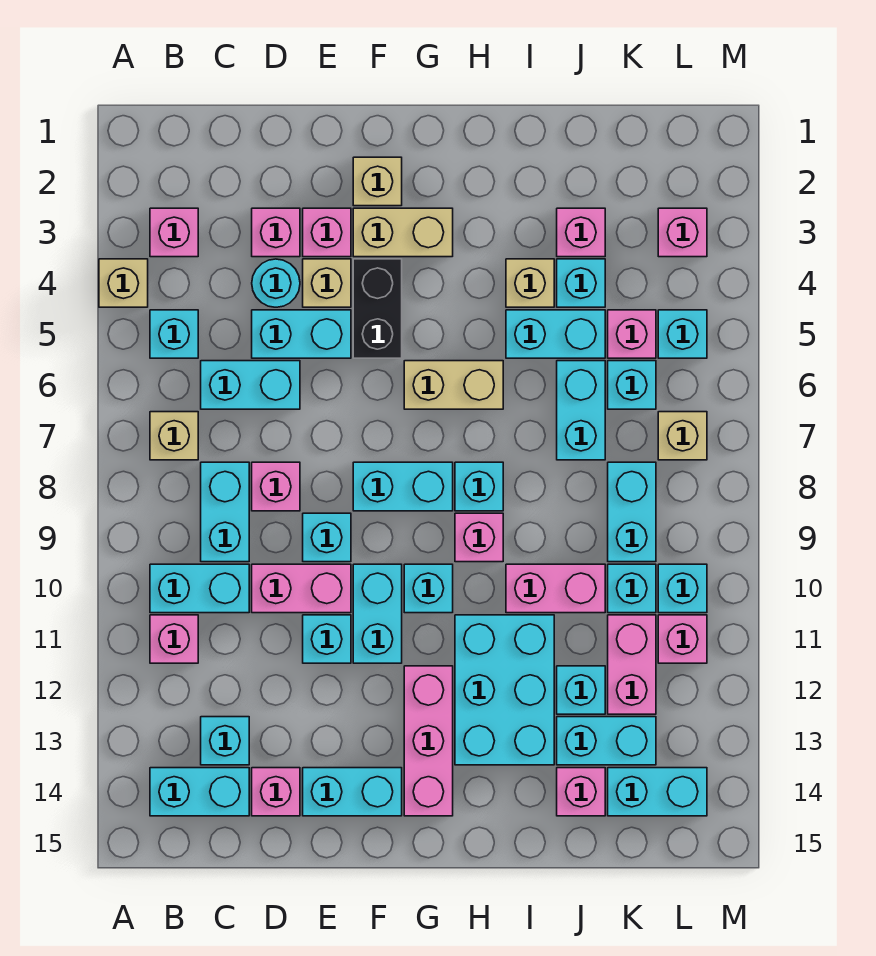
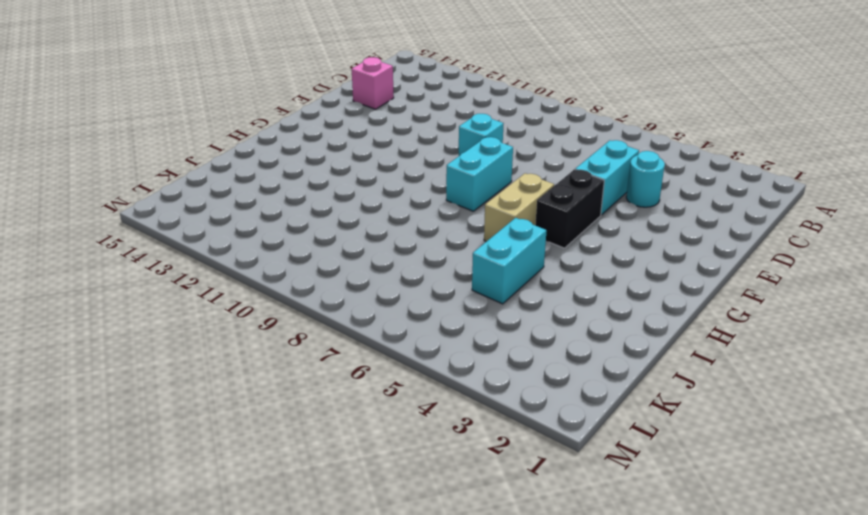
black brick F5:G5 level 1 -> black brick F4:F5 level 1
none -> tan brick A4 level 1
none -> pink brick B3 level 1
none -> cyan brick B5 level 1
none -> tan brick B7 level 1

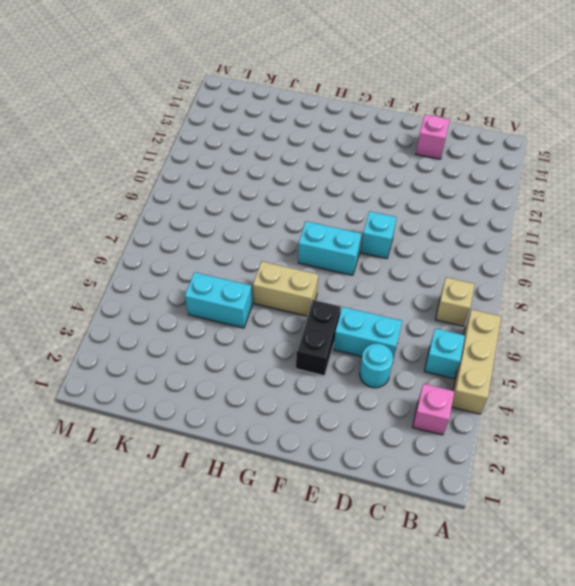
tan brick A4:A6 level 1 -> tan brick A4 level 1
none -> cyan brick B10:C10 level 1
none -> pink brick B11 level 1
none -> cyan brick B14:C14 level 1
none -> cyan brick C6:D6 level 1

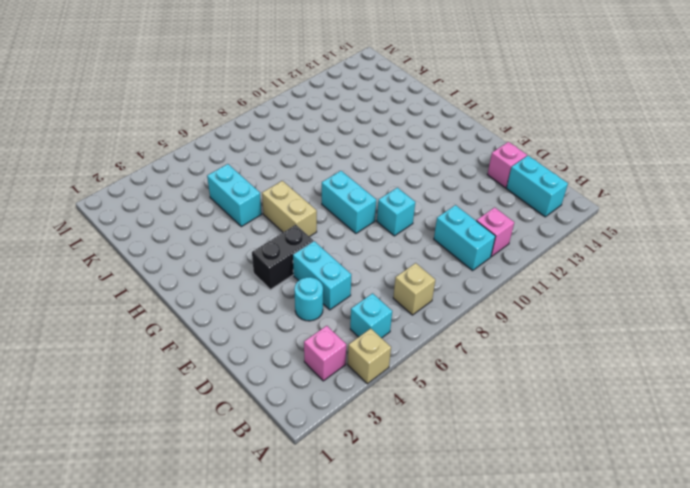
none -> cyan brick C6:D6 level 1
none -> cyan brick C8:C9 level 1
none -> cyan brick C13 level 1
none -> pink brick D3 level 1

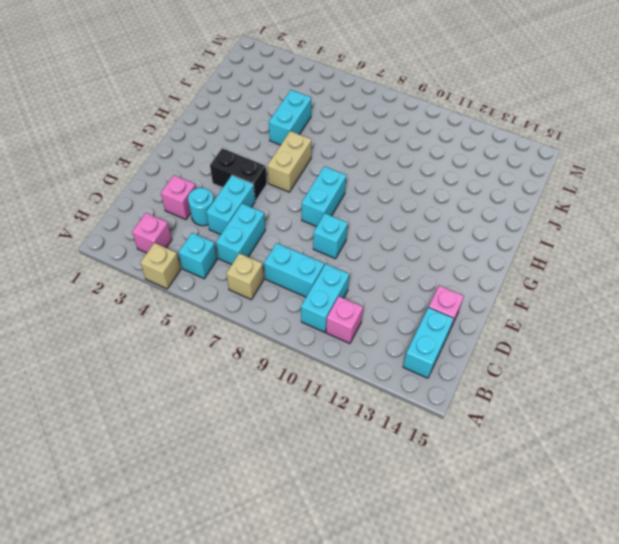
none -> cyan brick C13 level 1
none -> pink brick D8 level 1
none -> pink brick D10:E10 level 1
none -> pink brick E3 level 1

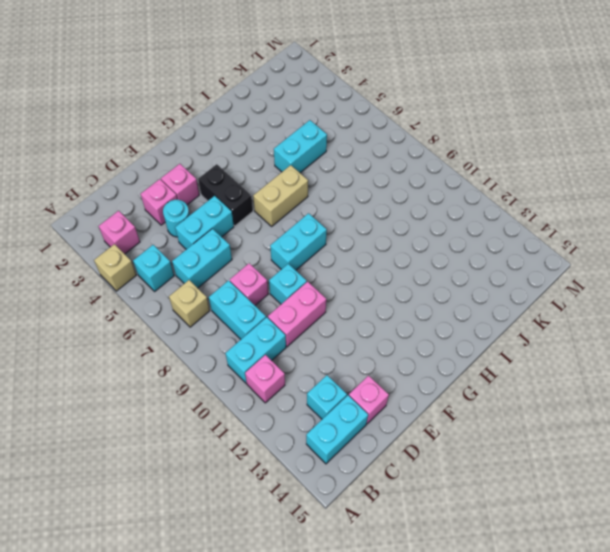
none -> tan brick E4 level 1
none -> cyan brick E11 level 1
none -> cyan brick E14:F14 level 1
none -> tan brick F2 level 1

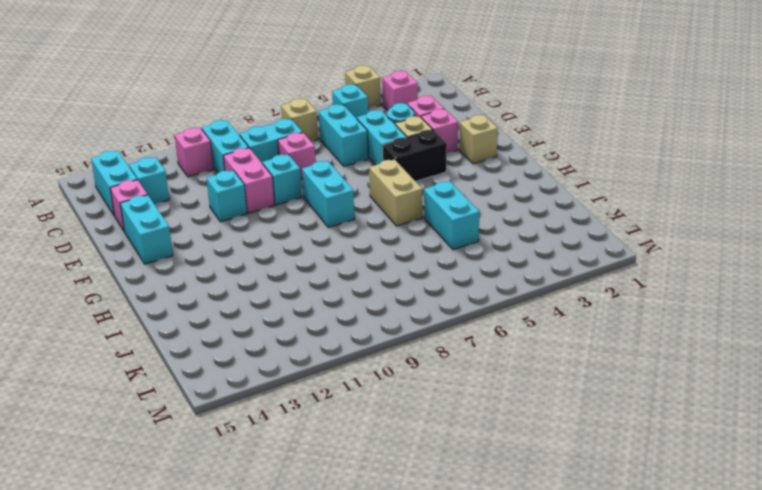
none -> tan brick F3:G3 level 1
none -> cyan brick F10:F11 level 1
none -> cyan brick G10 level 1
none -> pink brick G12:G14 level 1

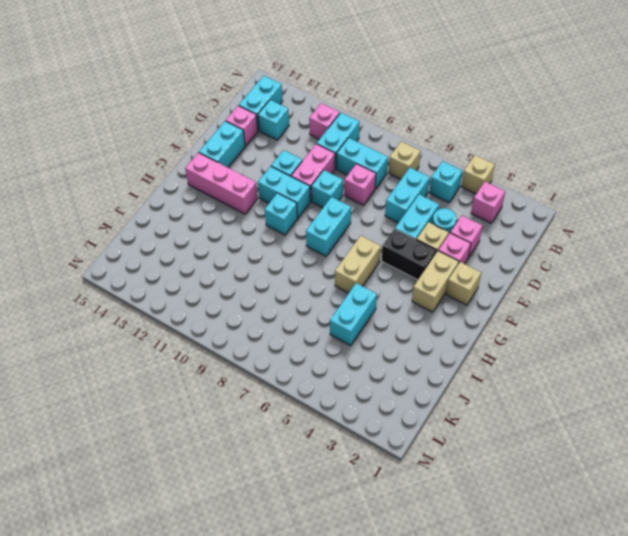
none -> cyan brick H8 level 1
none -> pink brick H9 level 1
none -> cyan brick H11:I13 level 1
none -> tan brick I4 level 1

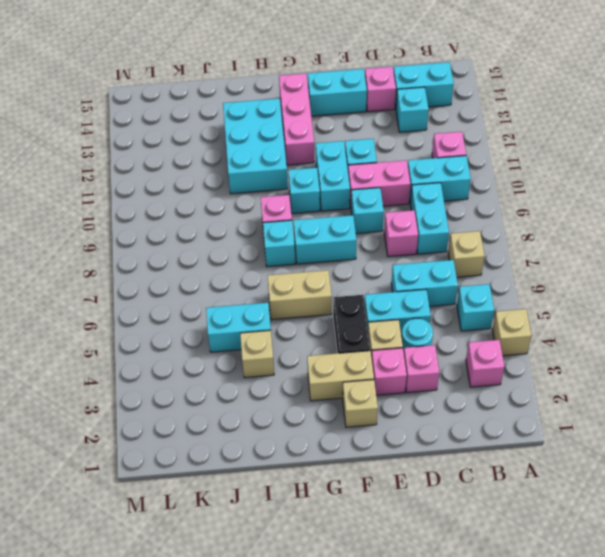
none -> pink brick I10:J10 level 1
none -> pink brick J3 level 1
none -> cyan brick J4 level 1
none -> cyan brick J6:J7 level 1

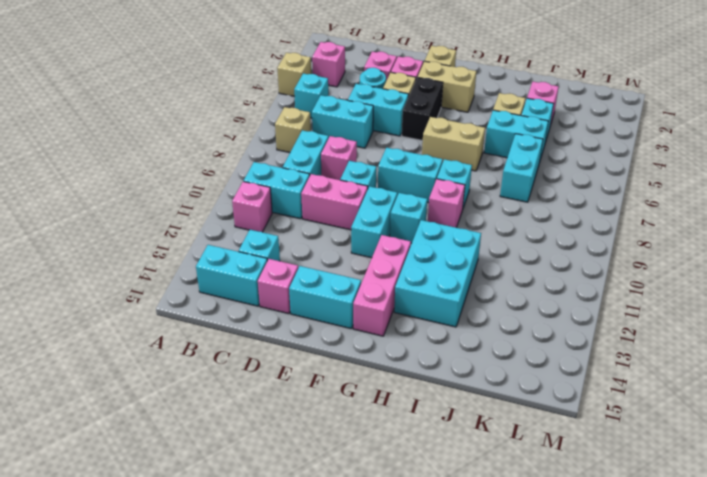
none -> cyan brick E11 level 1
none -> pink brick I10:J10 level 1
none -> cyan brick J12 level 1
none -> cyan brick J13:K13 level 1

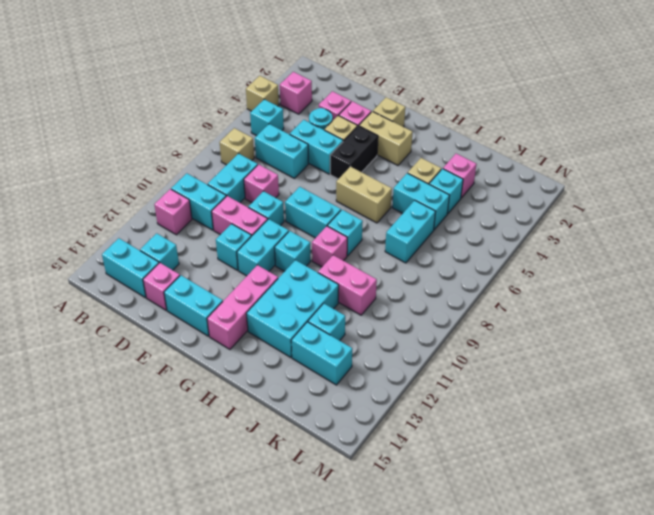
none -> pink brick J14 level 1
none -> pink brick K5 level 1
none -> cyan brick K6 level 1
none -> cyan brick K8:K9 level 1

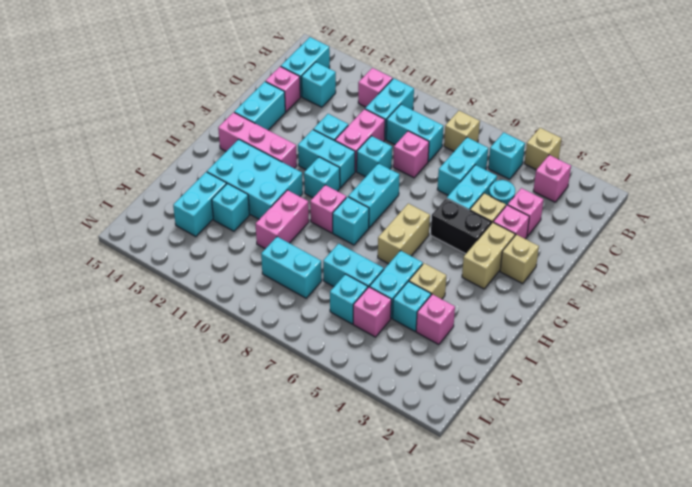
none -> pink brick J14 level 1
none -> cyan brick K10 level 1
none -> pink brick K11:K12 level 1
none -> cyan brick K14:L14 level 1

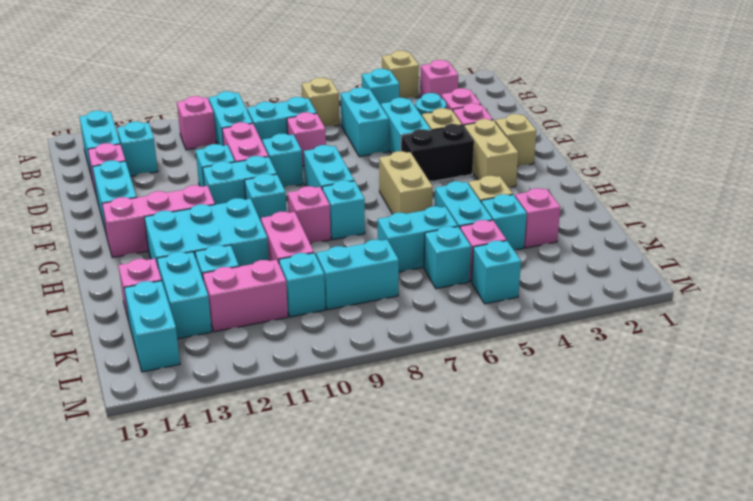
none -> pink brick L3 level 1
none -> tan brick L7 level 1
none -> cyan brick L10 level 1
none -> pink brick L11 level 1

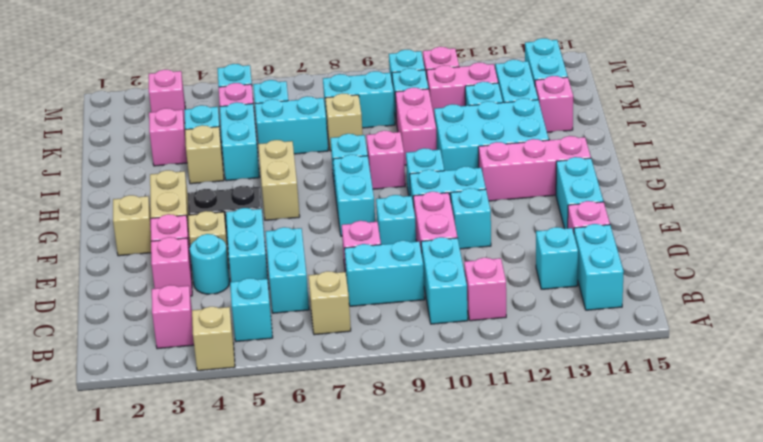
tan brick J8 level 1 -> tan brick L7 level 1

